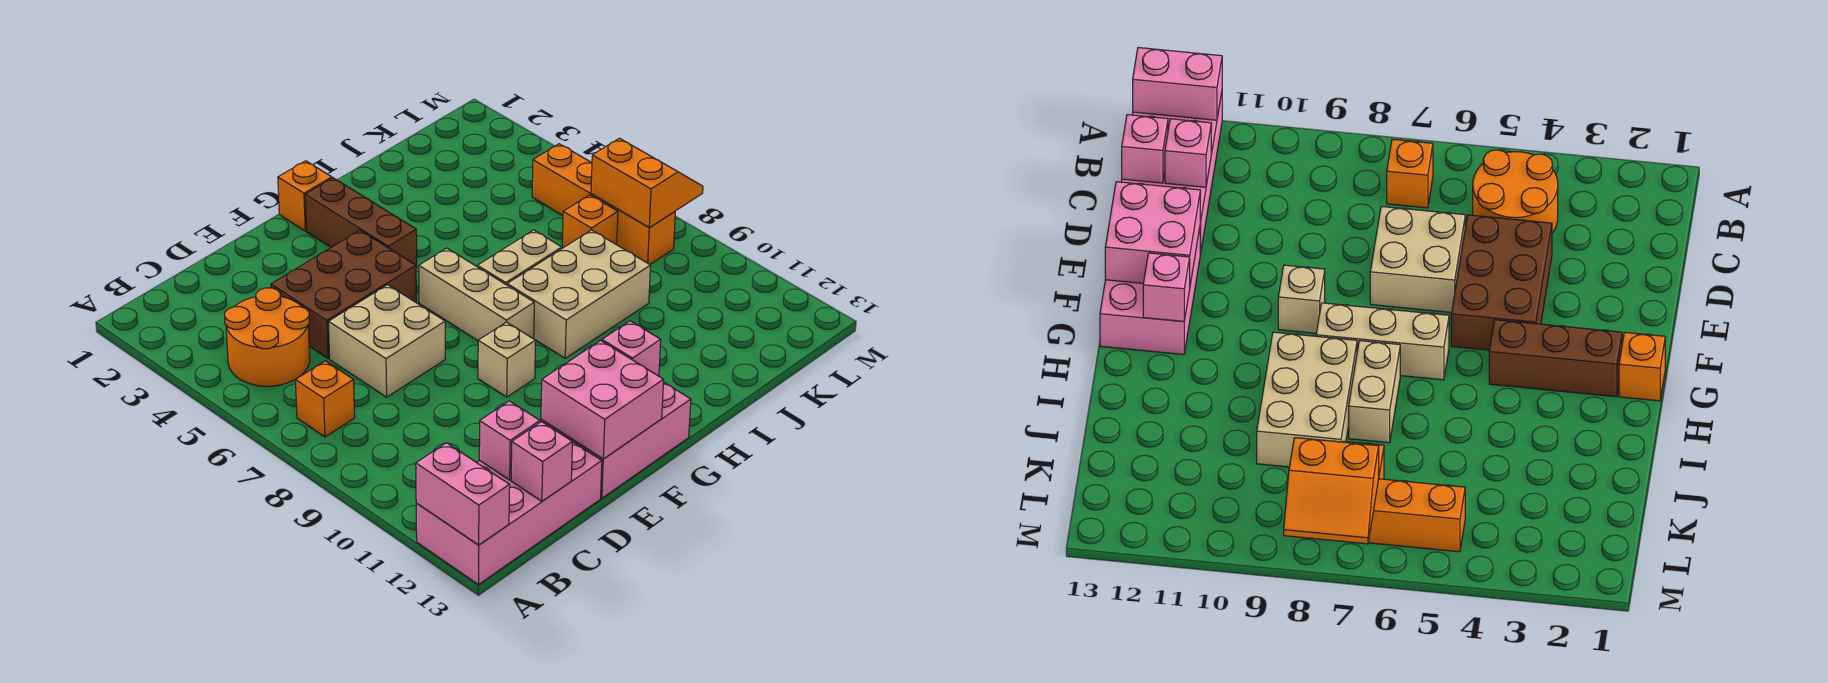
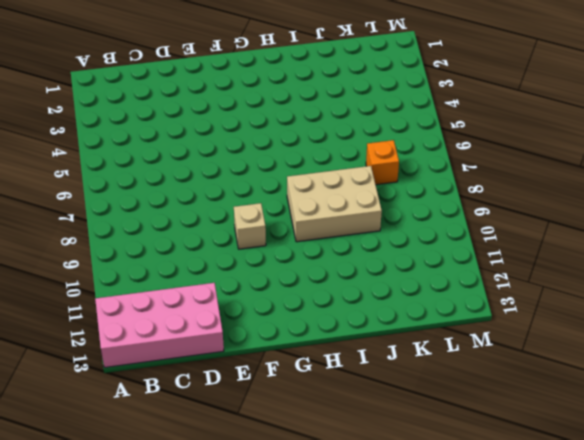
none -> orange round brick B4:C5 level 1
none -> orange brick B7 level 1
none -> brown brick D4:F5 level 1

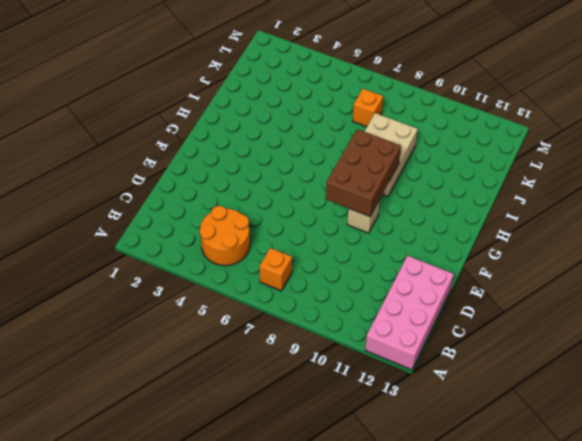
brown brick F8:H9 level 2 -> brown brick D4:F5 level 1
none -> tan brick D6:E7 level 1
none -> pink brick E12:G13 level 1
none -> orange brick G1 level 1

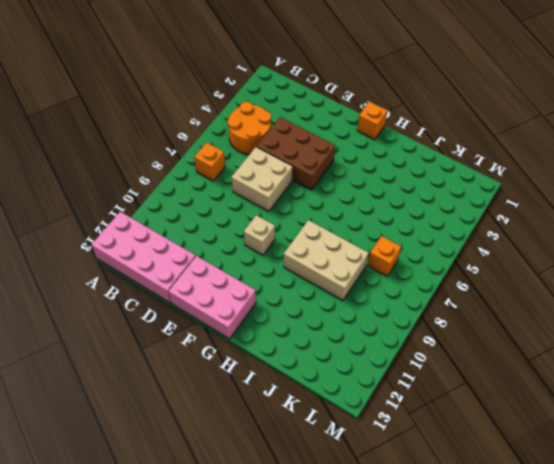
none -> brown brick G2:G4 level 1
none -> tan brick G6:G8 level 1
none -> tan brick H7:I7 level 1

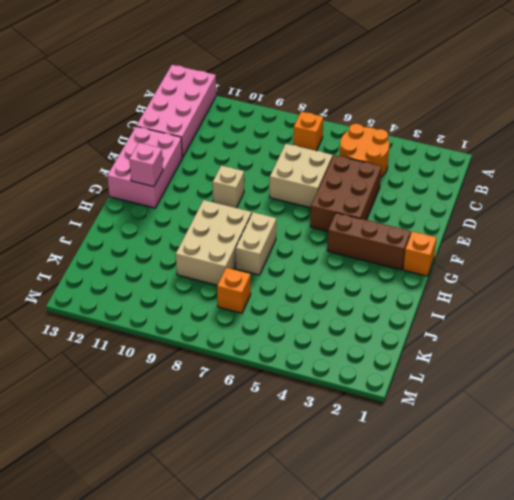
none -> tan brick G6:G8 level 1
none -> orange brick L5:L8 level 1
none -> pink brick A12:A13 level 2

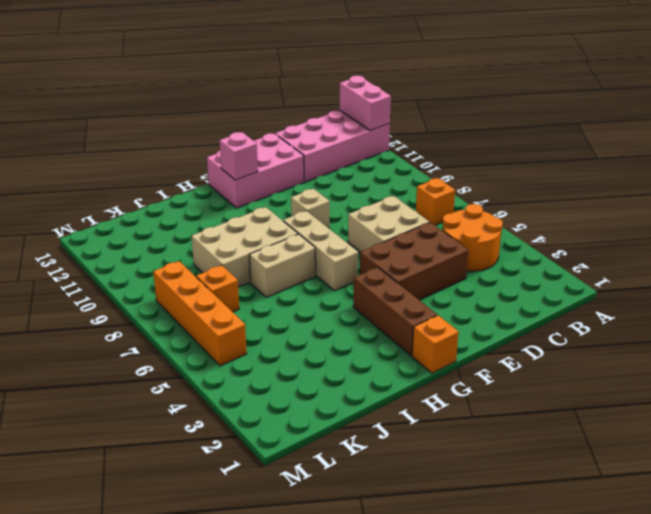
none -> pink brick C12 level 2
none -> pink brick C13 level 2
none -> pink brick E12:F13 level 2

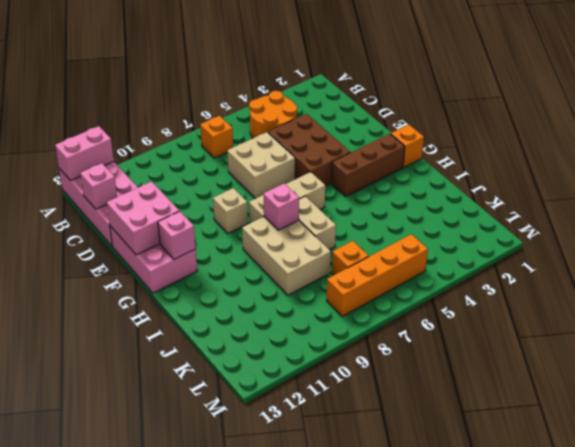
pink brick H8 level 2 -> pink brick C12 level 2
none -> orange slope L7:M8 level 2 top L

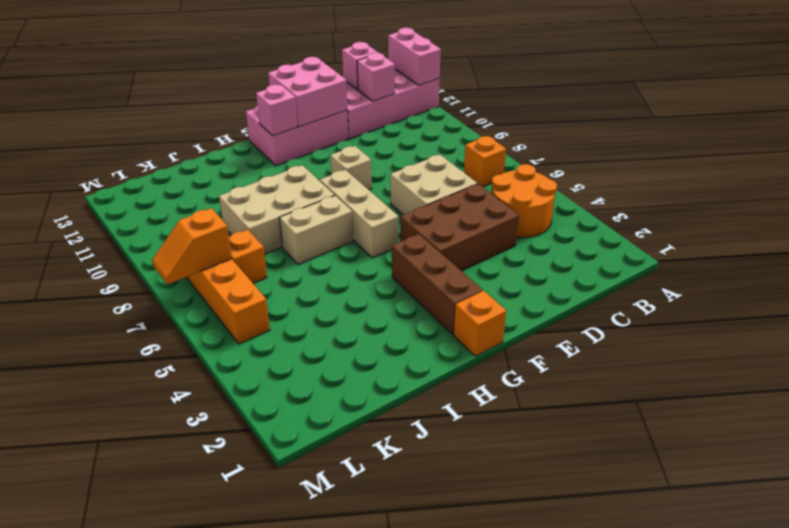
orange slope L7:M7 level 2 top L -> orange slope L7:M8 level 2 top L

